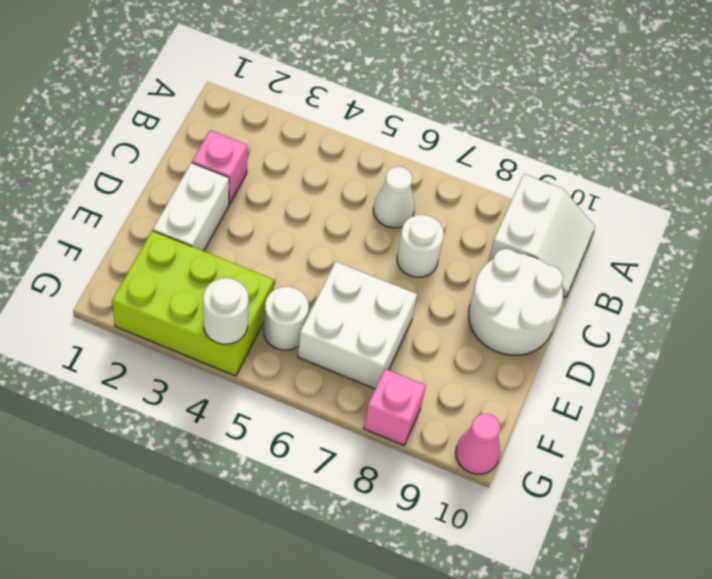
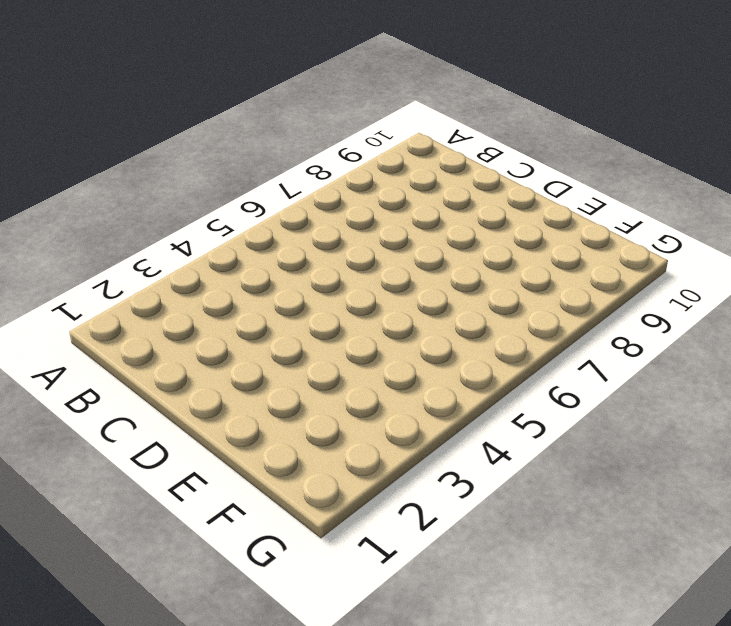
none -> white slope A9:B10 level 1 top 9
none -> white cone B6 level 1
none -> pink brick C2 level 1

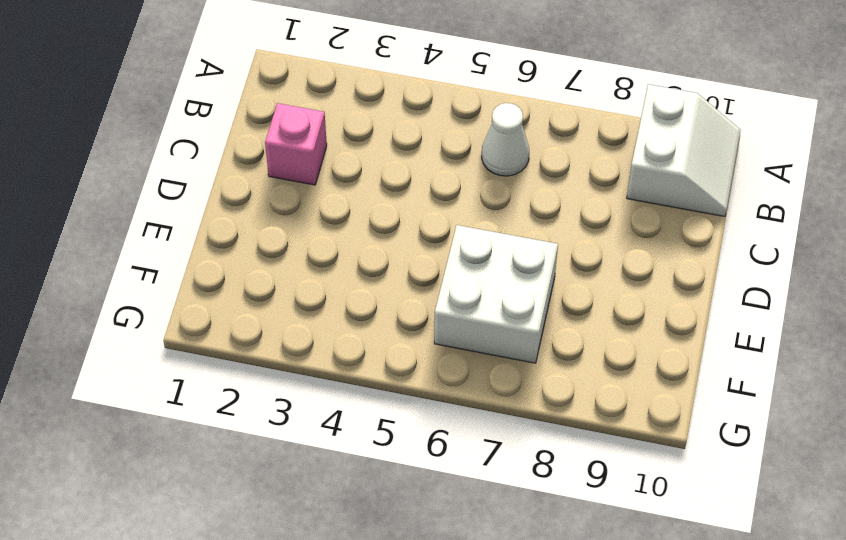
none -> white round brick C7 level 1
none -> white round brick C9:D10 level 1
none -> white brick D2:E2 level 1

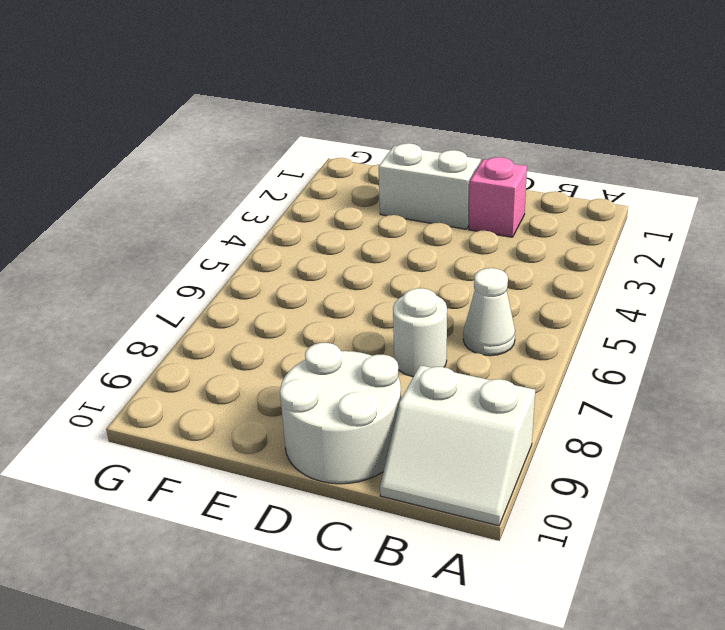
none -> white brick E6:F7 level 1
none -> lime brick F2:G4 level 1
none -> white round brick F5 level 1

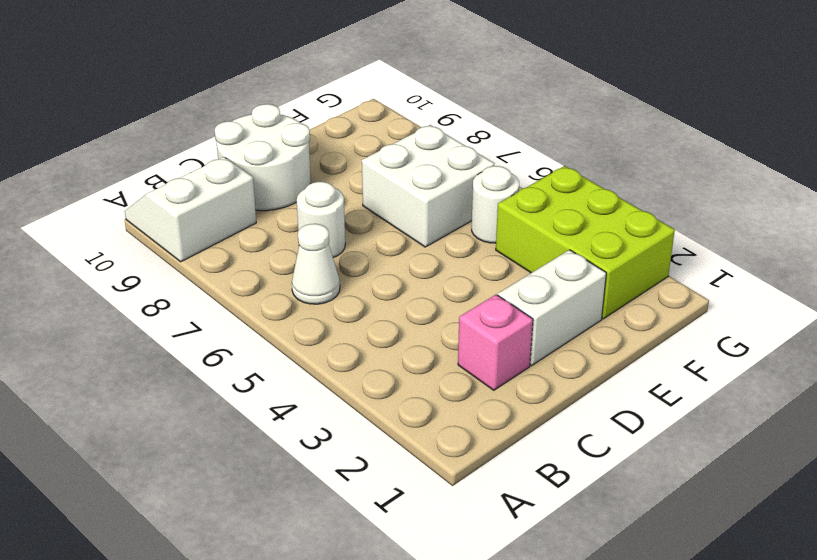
none -> pink brick G8 level 1
none -> pink cone G10 level 1
none -> white round brick G4 level 2

